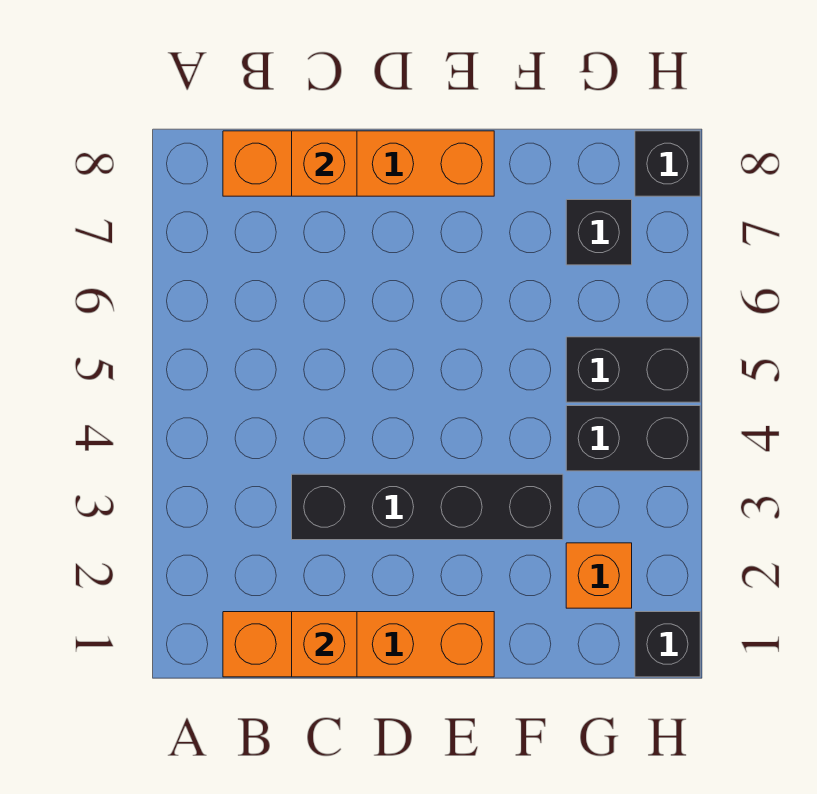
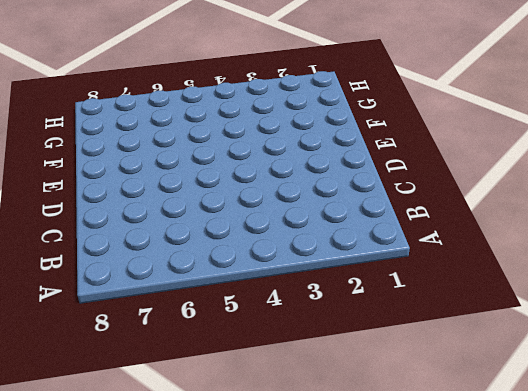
none -> orange brick B1:E1 level 1
none -> orange brick B8:E8 level 1

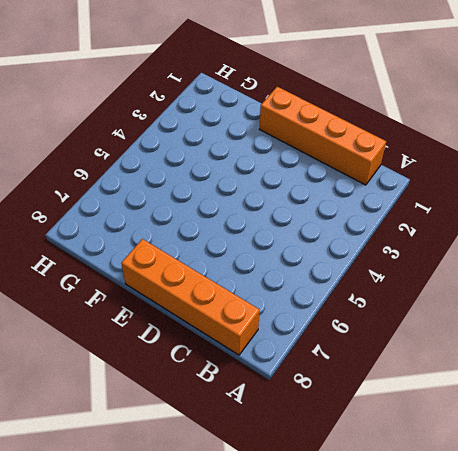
none -> black brick C3:F3 level 1
none -> orange brick G2 level 1

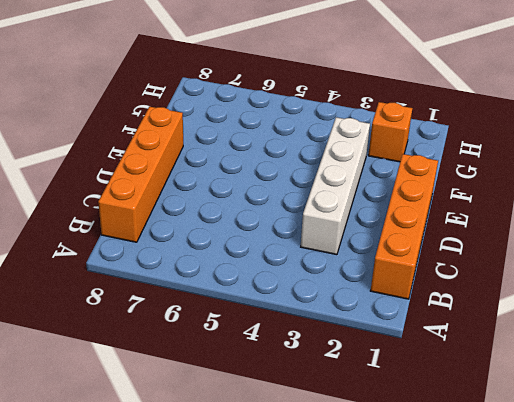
white brick C3:F3 level 1 -> black brick C3:F3 level 1
none -> black brick G4:H4 level 1
none -> black brick G5:H5 level 1

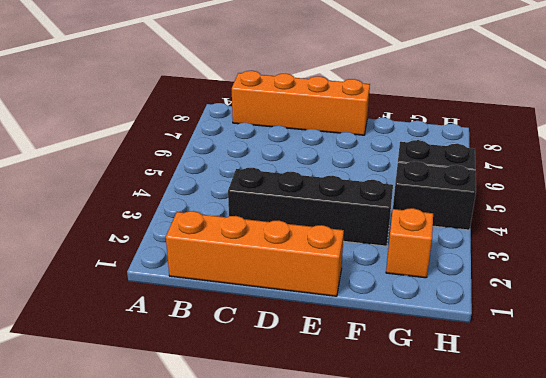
none -> black brick G7 level 1
none -> black brick H1 level 1

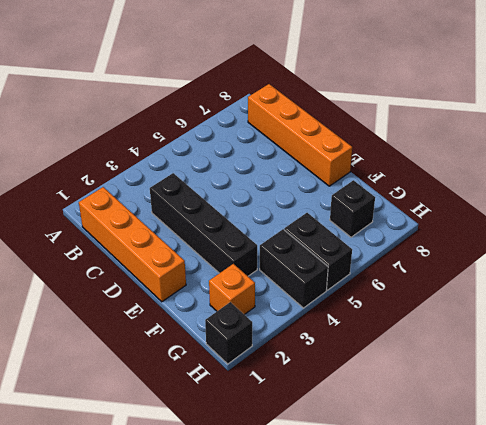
none -> black brick H8 level 1
none -> orange brick C1 level 2

